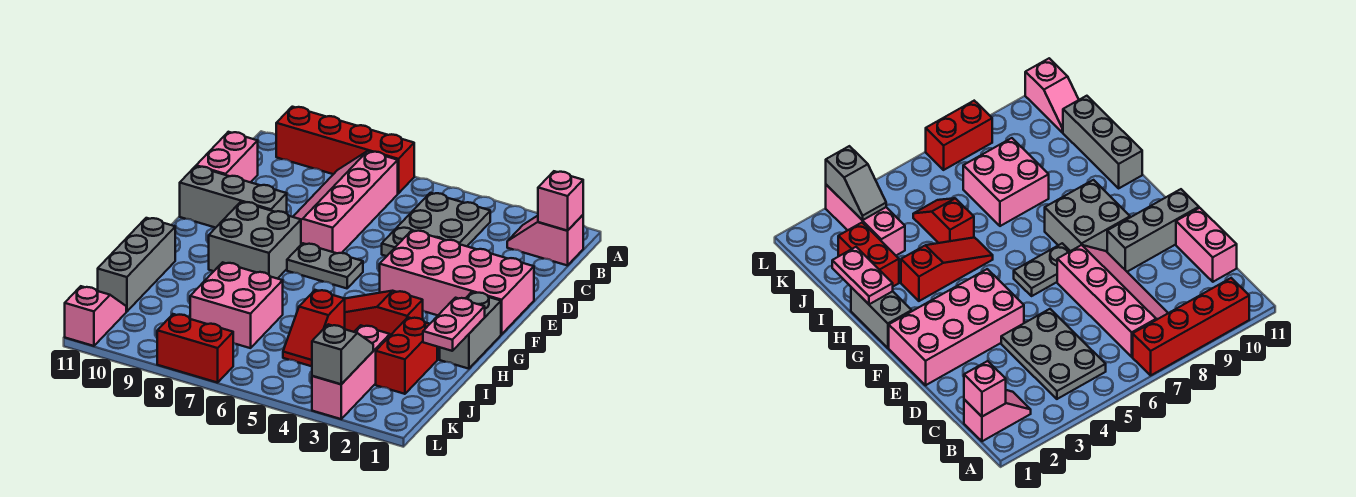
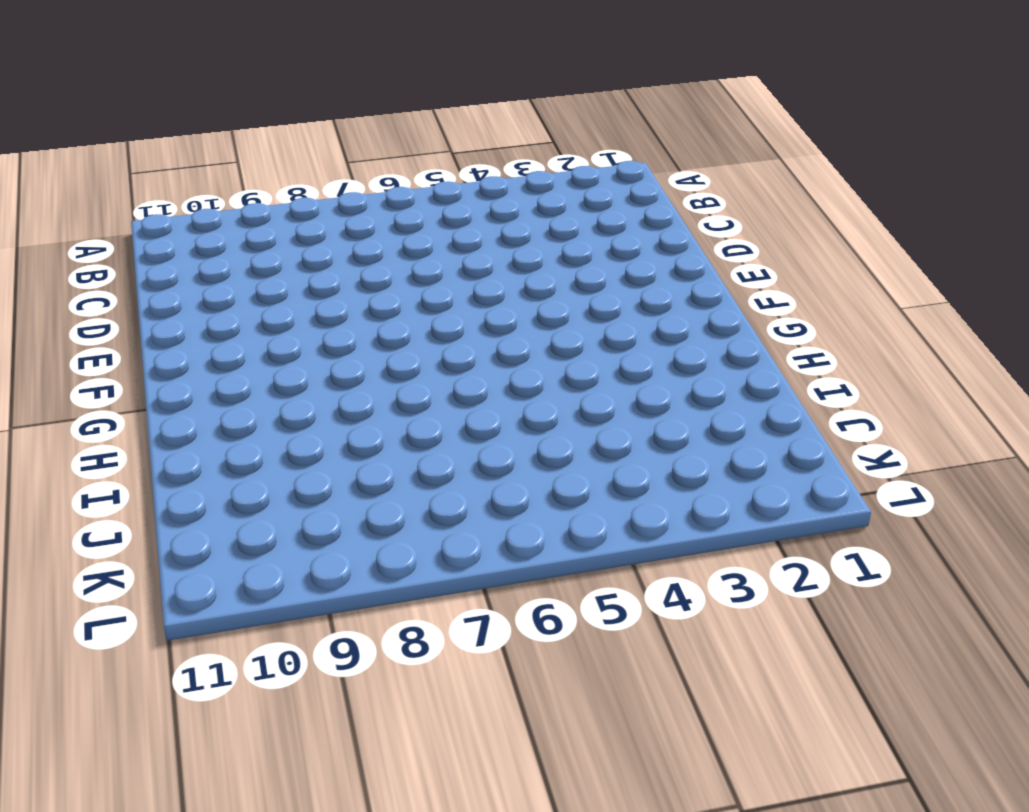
none -> red brick A7:A10 level 1
none -> pink slope B1:B2 level 1 top 1
none -> grey plate B4:D5 level 1

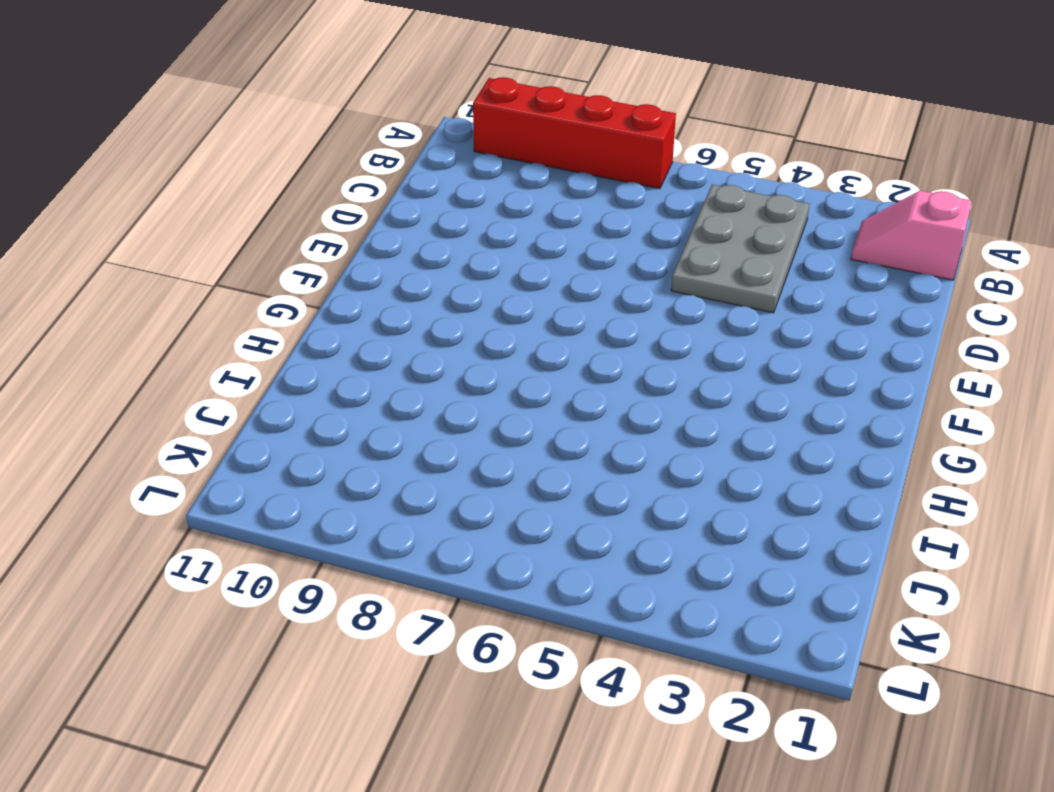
none -> pink slope B7:E8 level 1 top 7
none -> pink brick C11:D11 level 1
none -> pink brick E1:F4 level 1

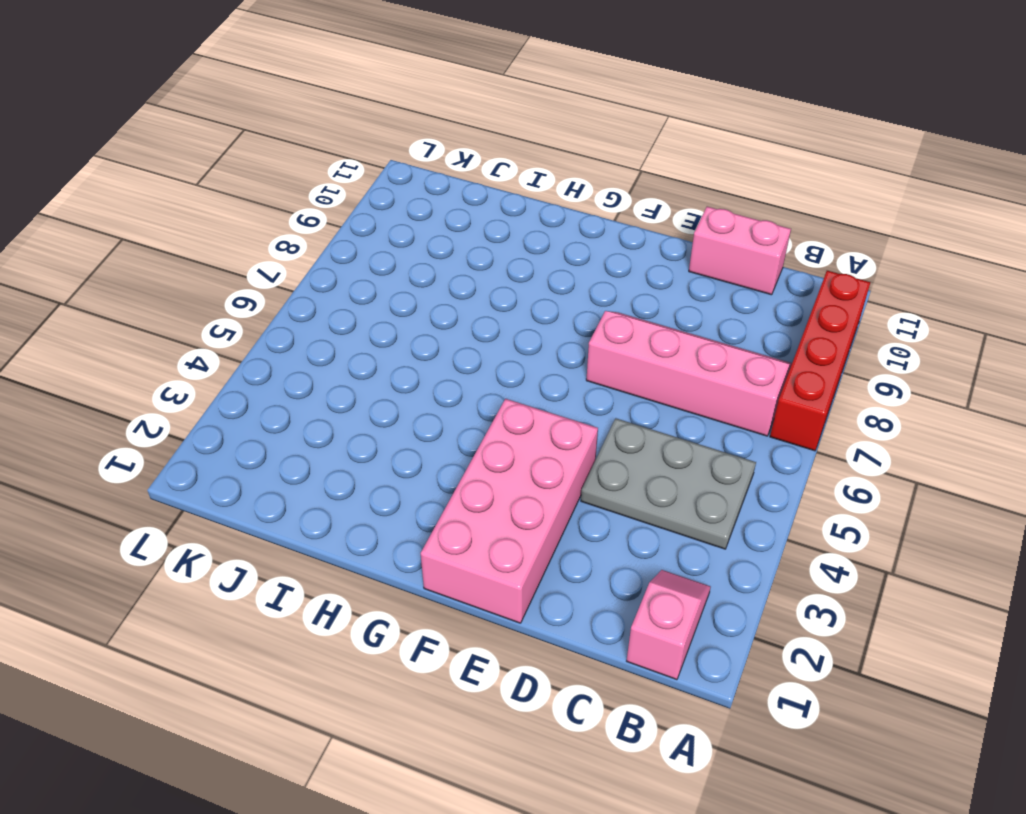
none -> grey brick E9:E11 level 1
none -> grey plate F6:F7 level 1
none -> grey brick F8:G9 level 1

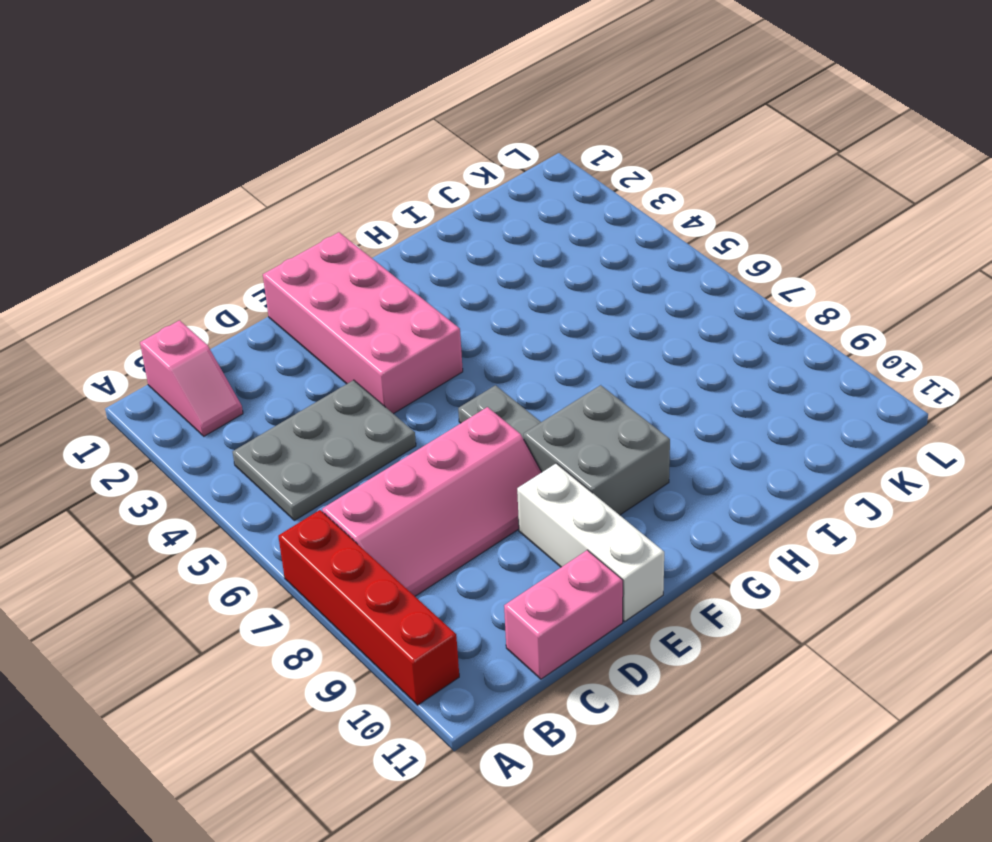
white brick E9:E11 level 1 -> grey brick E9:E11 level 1
none -> grey brick G1:H1 level 1
none -> red slope H3:H5 level 1 top 3
none -> grey brick H11:J11 level 1

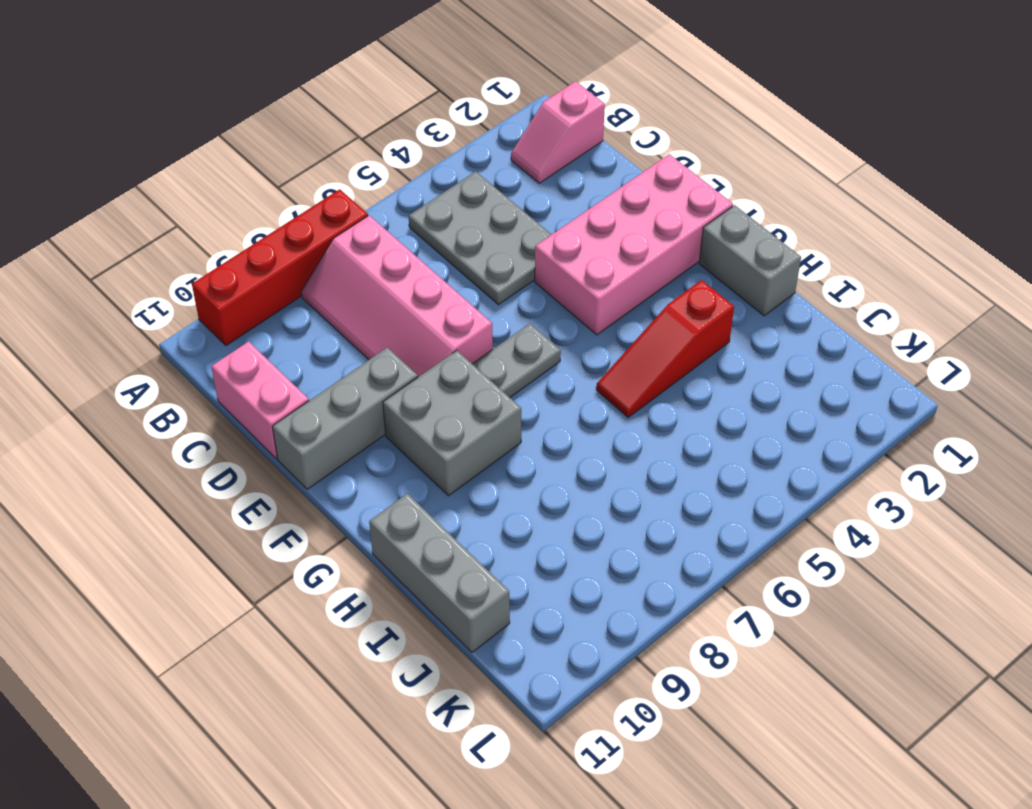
none -> red brick I2:J2 level 1
none -> red slope I5:J5 level 1 top I
none -> pink brick I7:J8 level 1

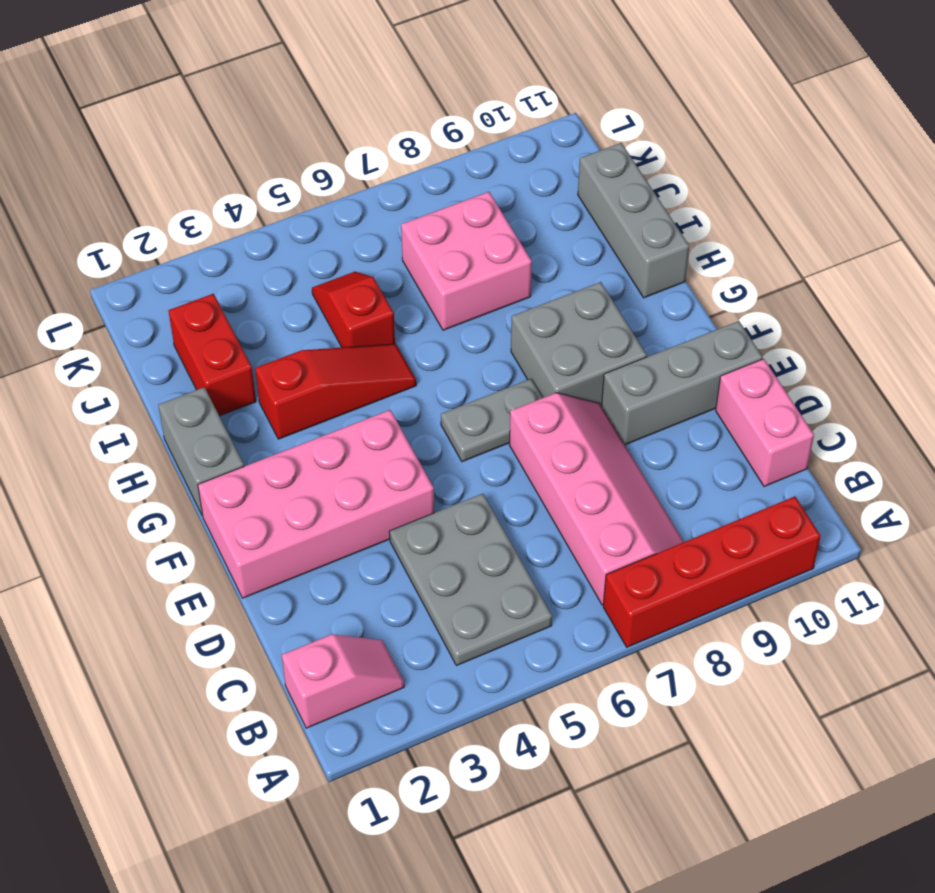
none -> pink brick J3:L3 level 1
none -> pink slope K11:L11 level 1 top L
none -> red brick L7:L8 level 1

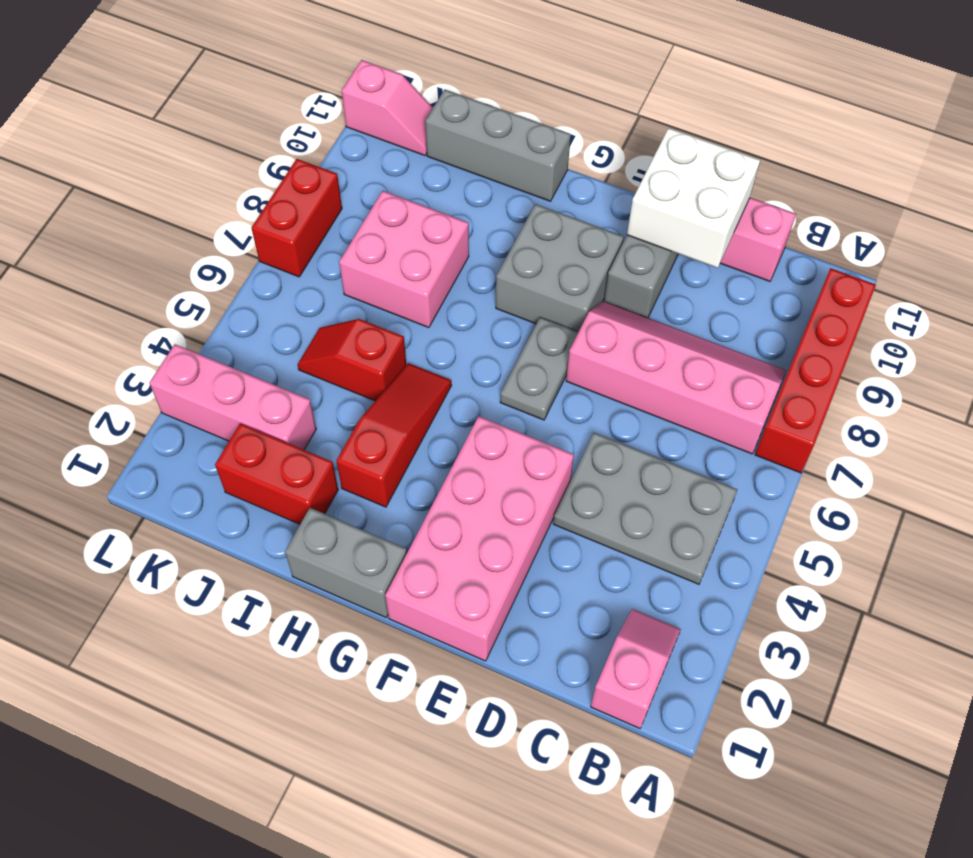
white brick D10:E11 level 2 -> none
none -> pink brick B1 level 2
none -> pink plate H1:I1 level 2
none -> grey slope K3:L3 level 2 top L

